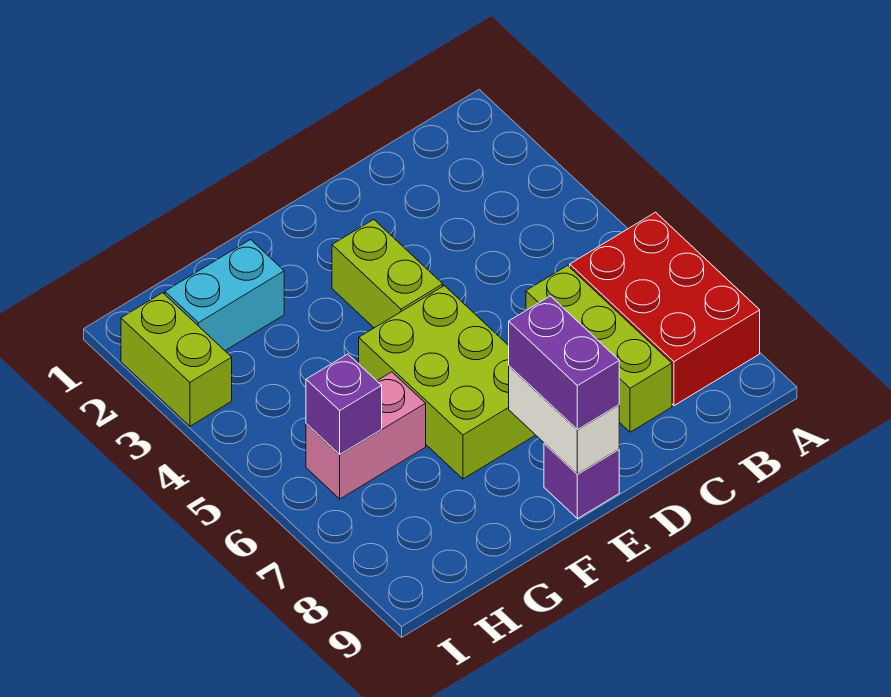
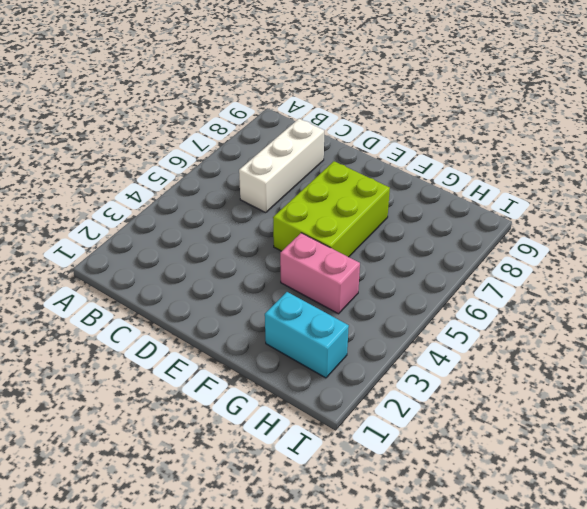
white brick C6:C8 level 1 -> lime brick C6:C8 level 1
pink brick F4:G4 level 1 -> pink brick G6:H6 level 1
none -> red brick A6:B8 level 1
none -> lime brick E3:E4 level 1

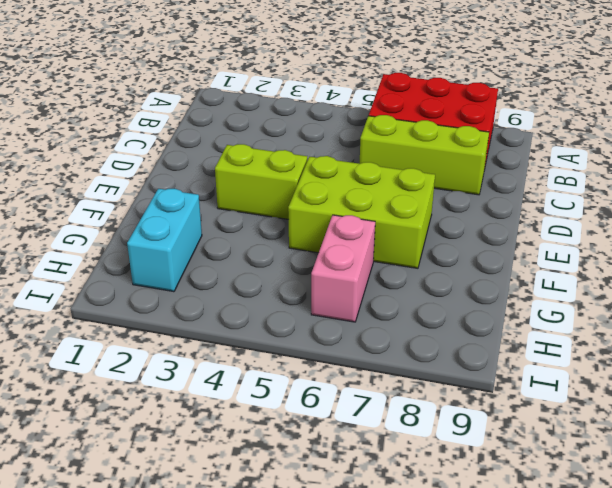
none -> purple brick E9 level 1
none -> lime brick I2:I3 level 1

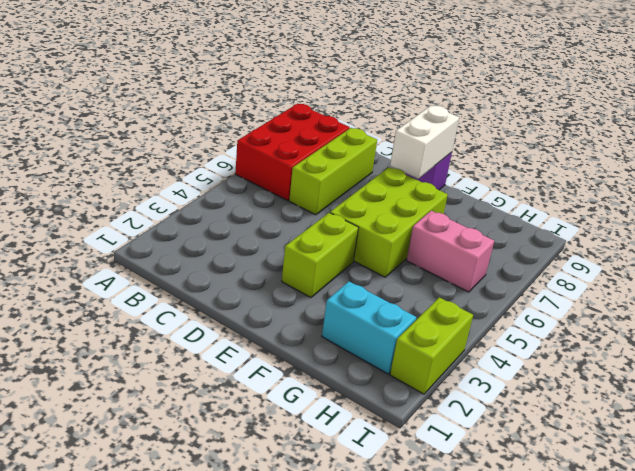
none -> purple brick H6 level 2
none -> purple brick E8:E9 level 3

